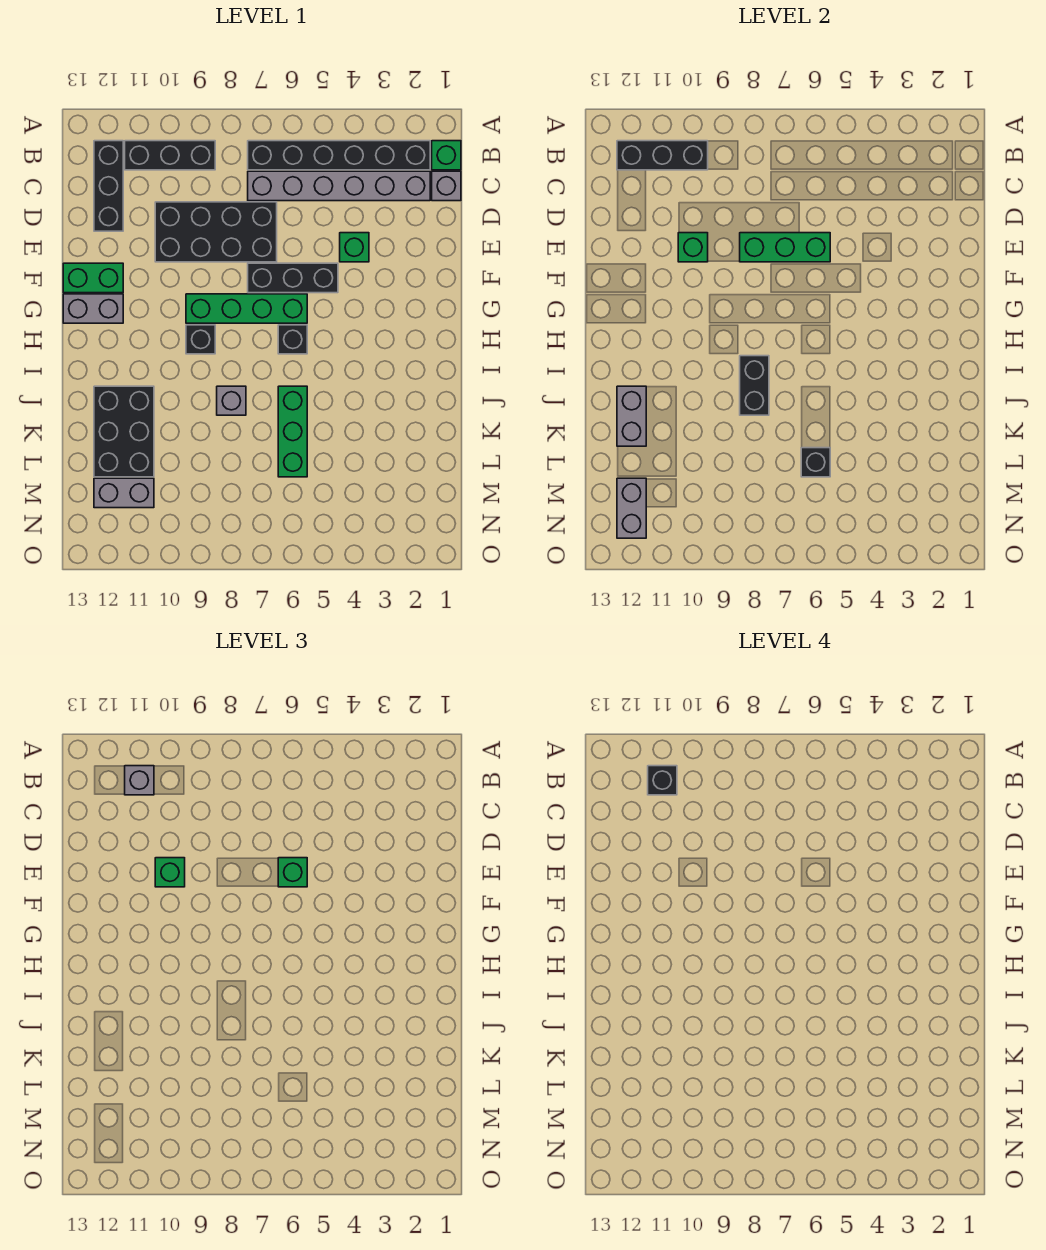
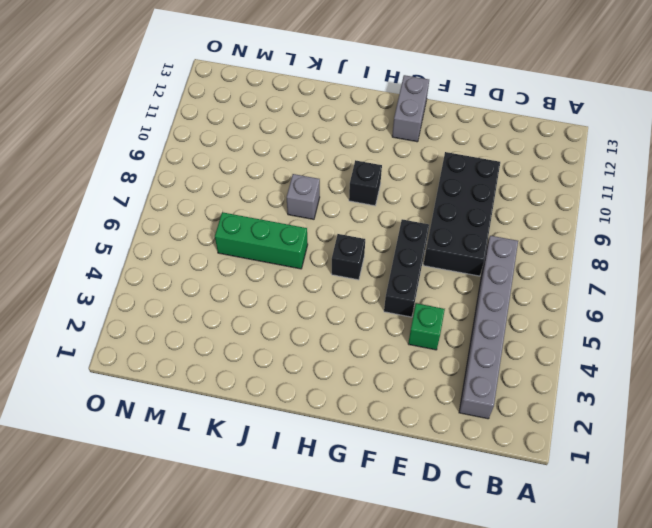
none -> green brick B1 level 1
none -> black brick B2:B7 level 1
none -> black brick B9:B11 level 1

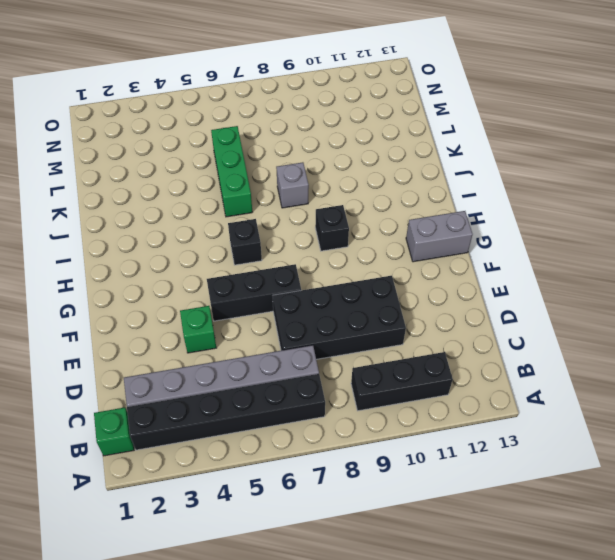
none -> black brick B12:D12 level 1
none -> grey brick C1 level 1
none -> green brick F12:F13 level 1

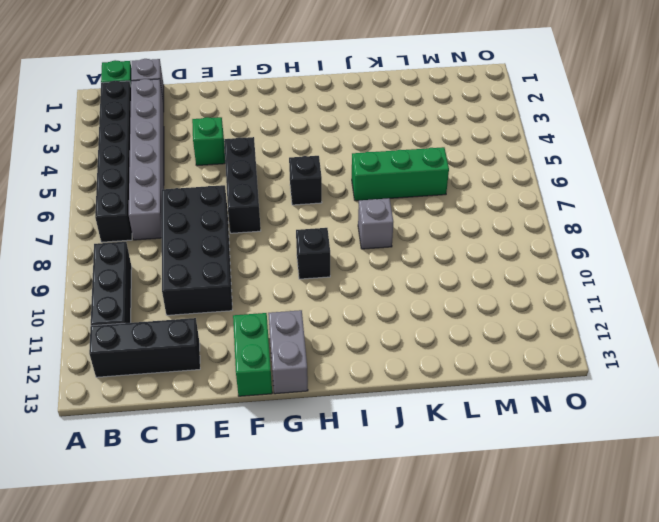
none -> green brick G6:G9 level 1
none -> black brick J11:L12 level 1
none -> grey brick M11:M12 level 1

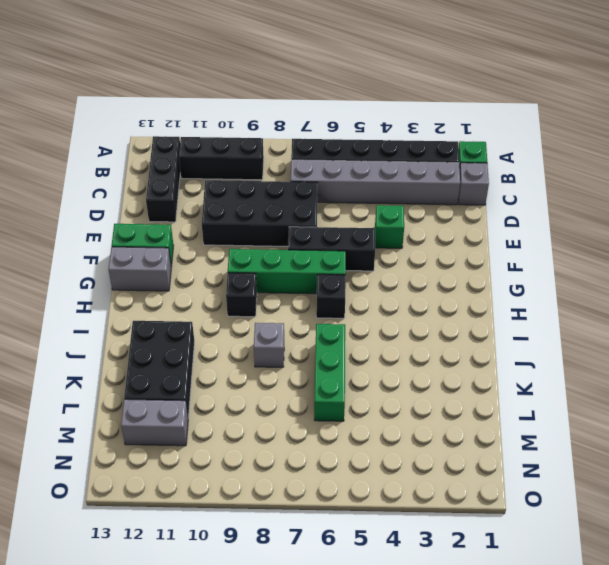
none -> black brick B10:B12 level 2
none -> green brick E6:E8 level 2
none -> green brick E10 level 2

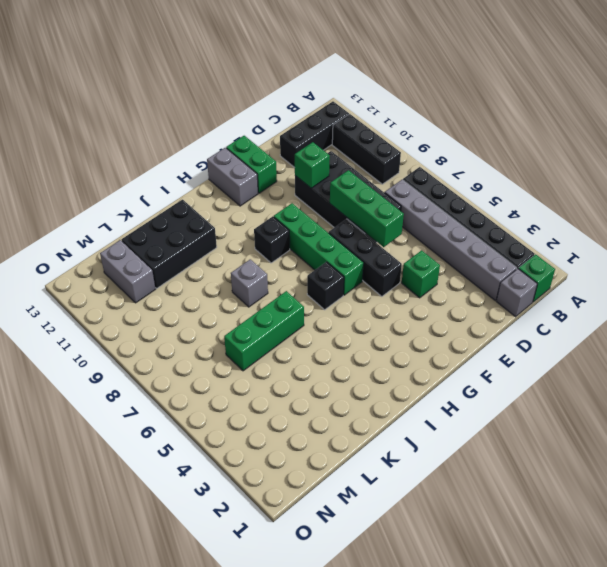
none -> black brick B10:B12 level 2
none -> black brick I8:J8 level 2
none -> grey brick J12:K12 level 2

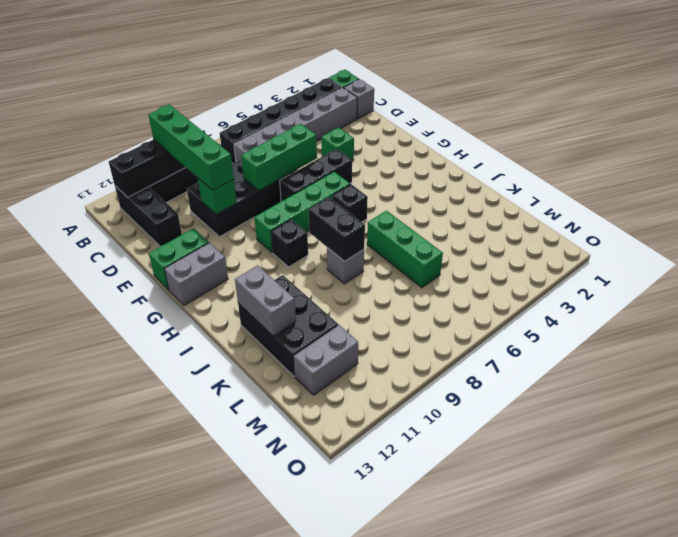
green brick B10:E10 level 3 -> green brick E10 level 3
none -> black brick L6 level 2
none -> grey brick M12:N12 level 2
none -> grey brick B11 level 3

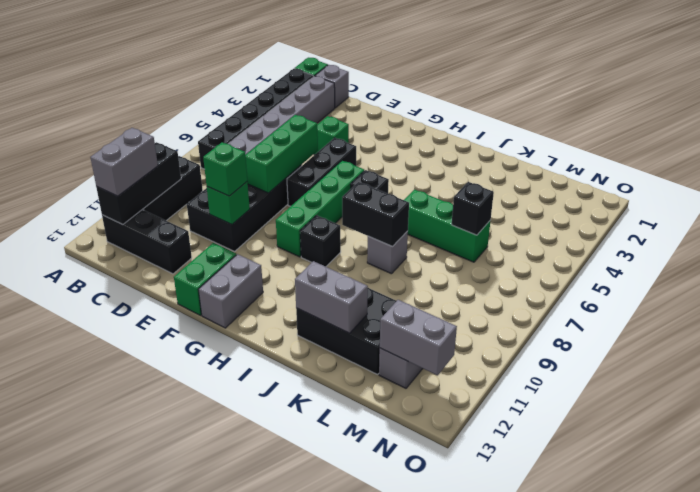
grey brick B11:B12 level 3 -> grey brick B11 level 3
none -> green brick E6 level 3
none -> black brick B11 level 4

